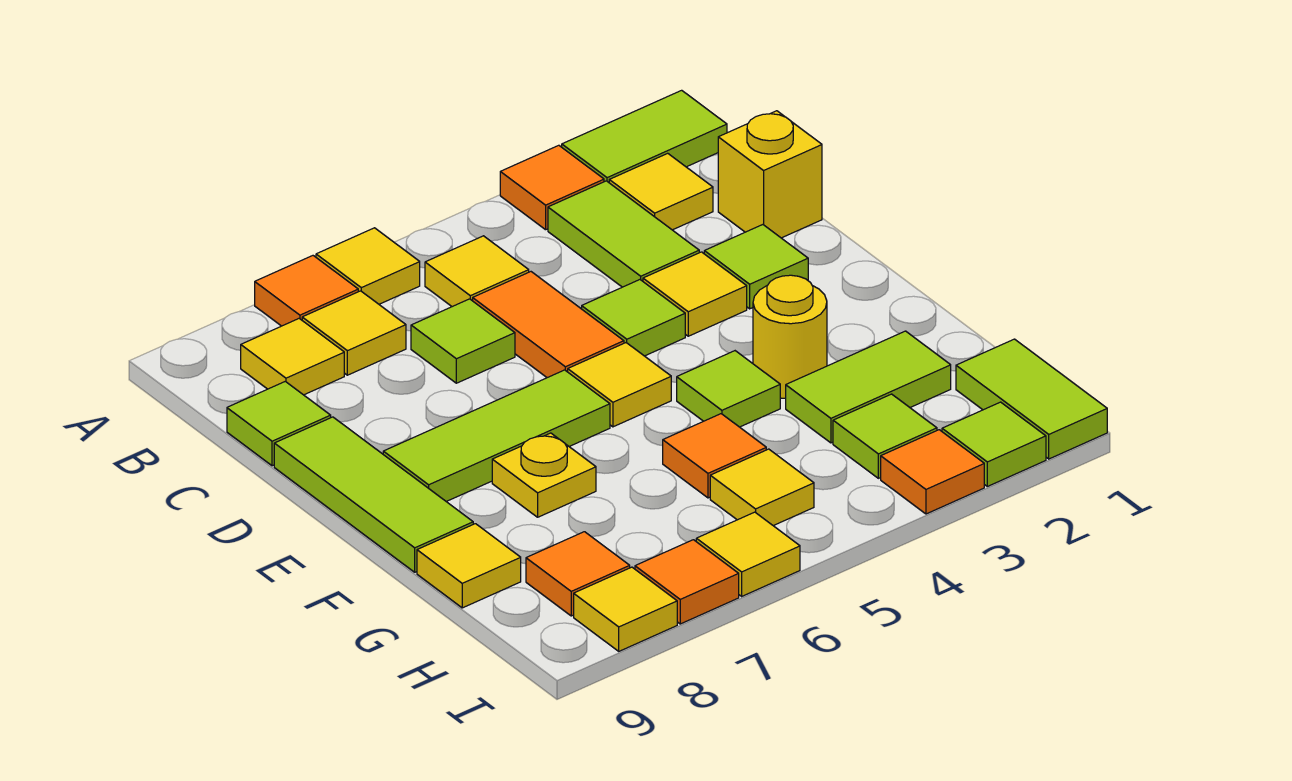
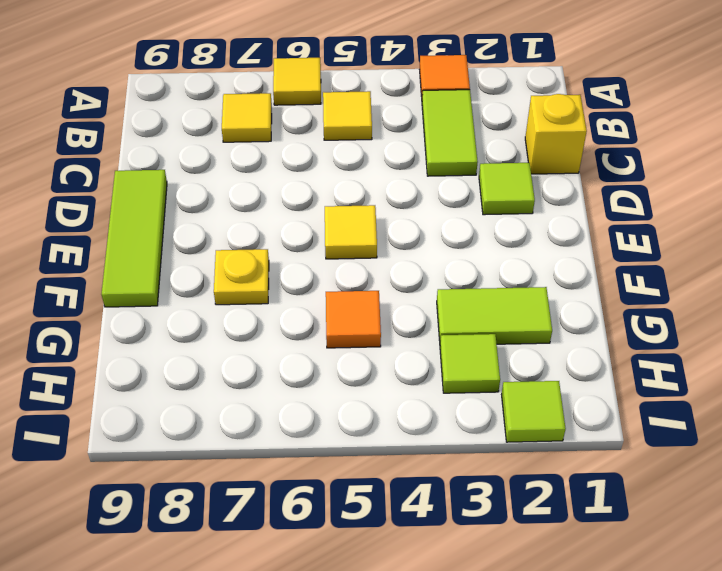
none -> lime tile A1:A2 level 1
none -> orange tile A7 level 1
none -> yellow tile B2 level 1
none -> yellow tile B8 level 1

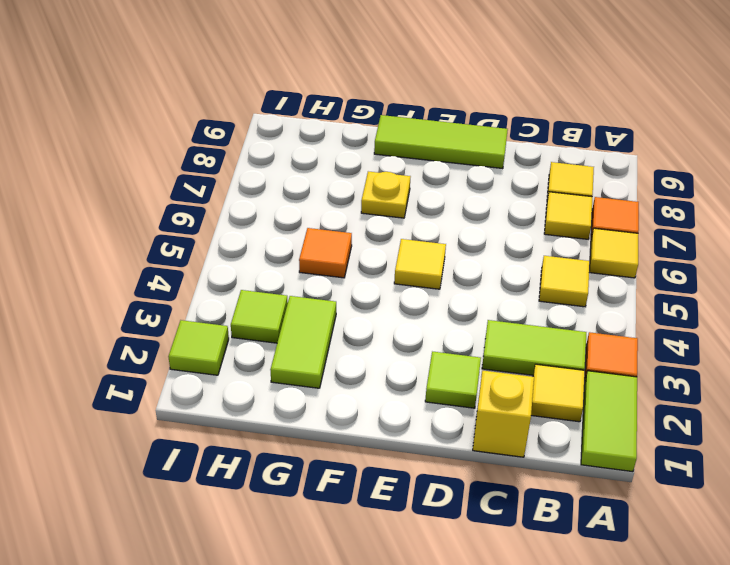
none -> orange tile C5:D5 level 1
none -> lime tile C6 level 1
none -> lime tile C9 level 1
none -> yellow tile D3 level 1

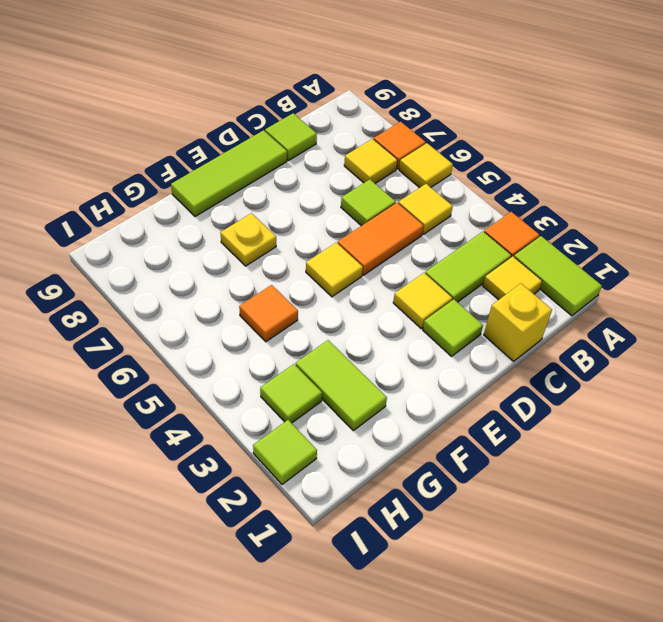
none -> yellow tile B8 level 1
none -> lime tile D4 level 1
none -> lime tile E6:E8 level 1
none -> yellow round brick F3 level 1

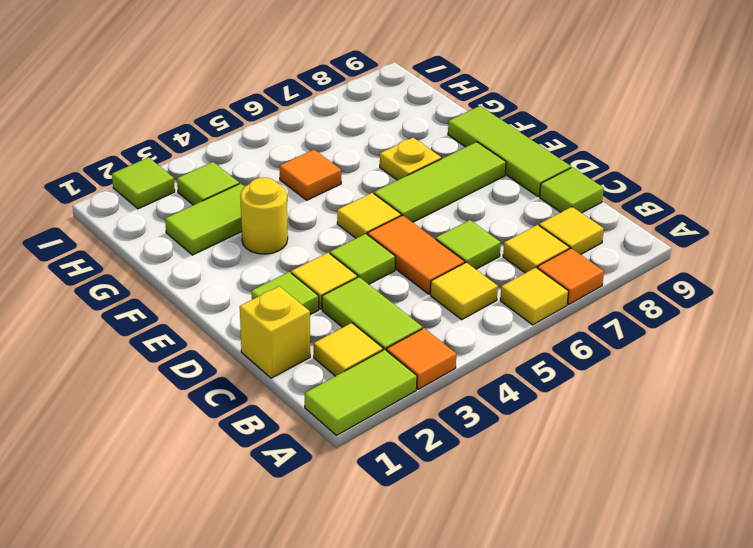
none -> lime tile F4 level 1
none -> yellow tile G9 level 1
none -> lime tile H1:I1 level 1
none -> yellow tile H5 level 1

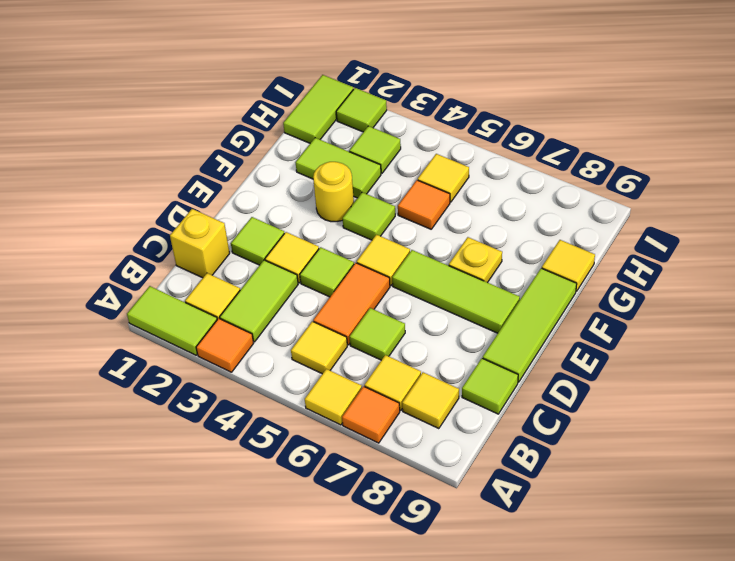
none -> orange tile H8 level 1
none -> orange tile I3 level 1
none -> yellow tile I6 level 1
none -> orange tile I7 level 1

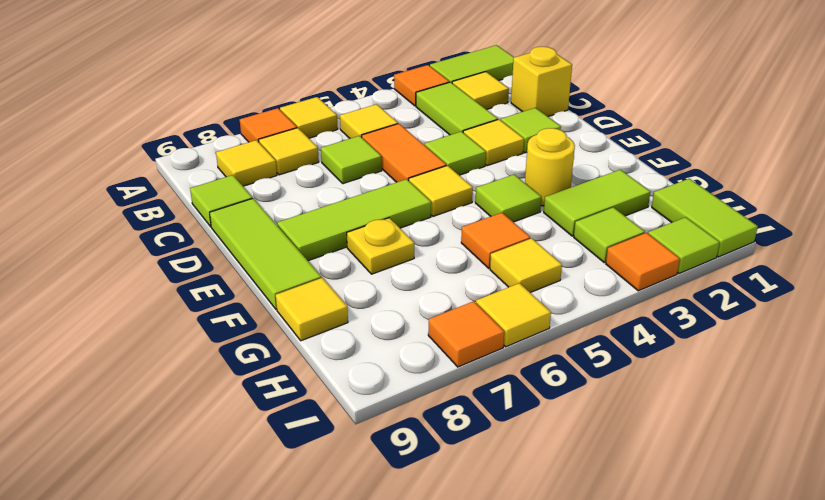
none -> orange tile H8 level 1
none -> yellow tile I8 level 1

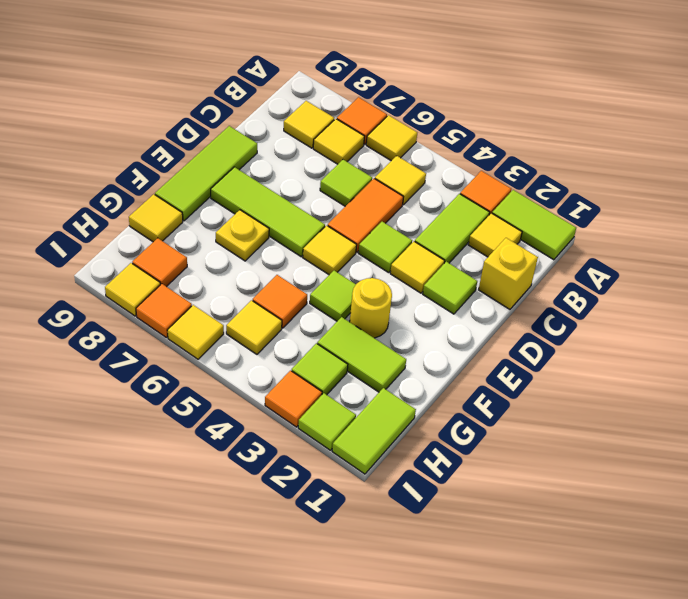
none -> lime tile C9 level 1

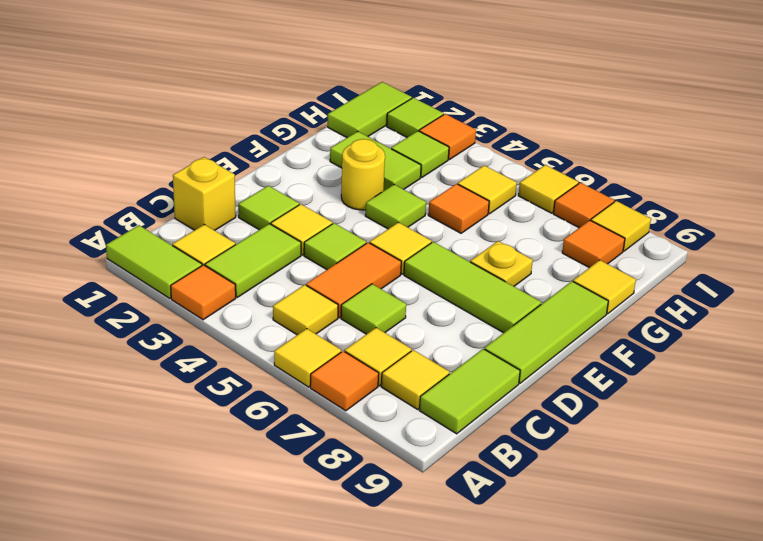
lime tile B9:C9 level 1 -> lime tile C9 level 1

